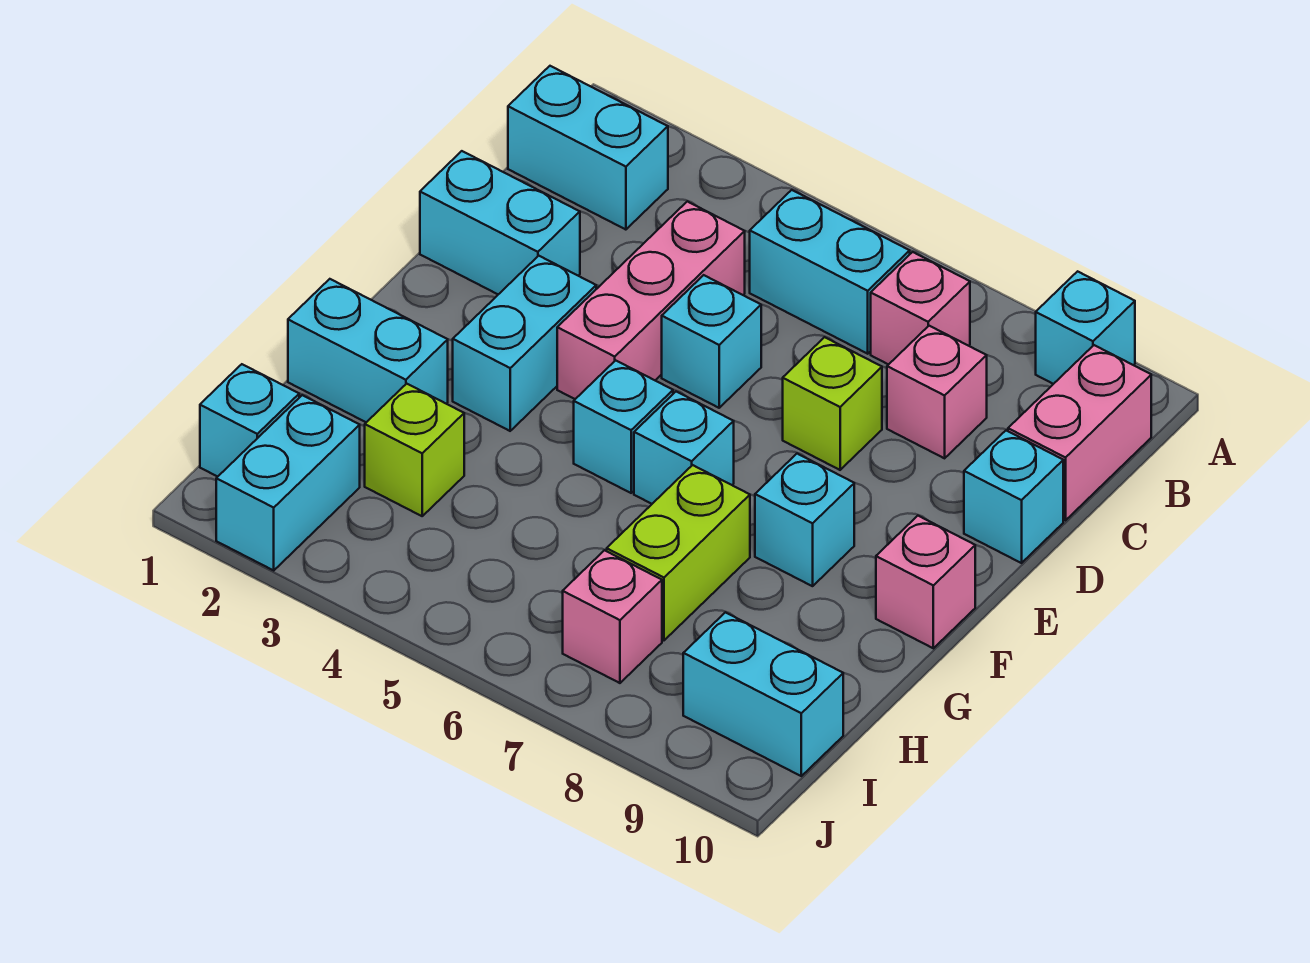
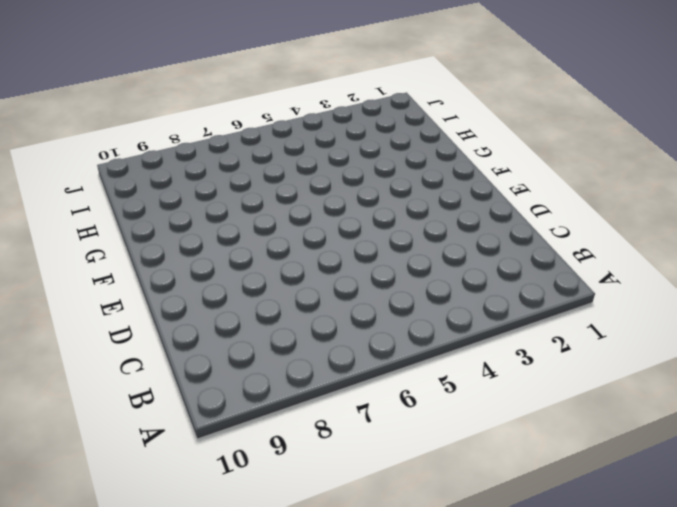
none -> cyan brick A9 level 1
none -> cyan brick B1:B2 level 1
none -> cyan brick B5:B6 level 1

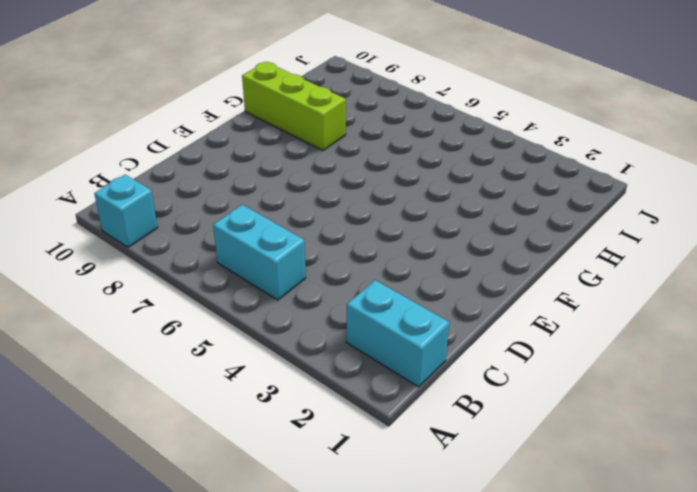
lime brick G8:G10 level 1 -> none
none -> pink brick B7 level 1
none -> pink brick B10:C10 level 1
none -> pink brick C4:E4 level 1

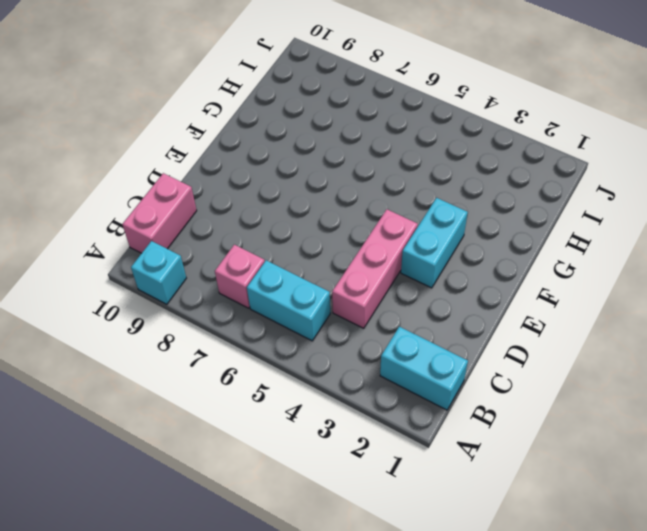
none -> pink brick C8 level 1
none -> cyan brick D1:D2 level 1
none -> cyan brick D5 level 1

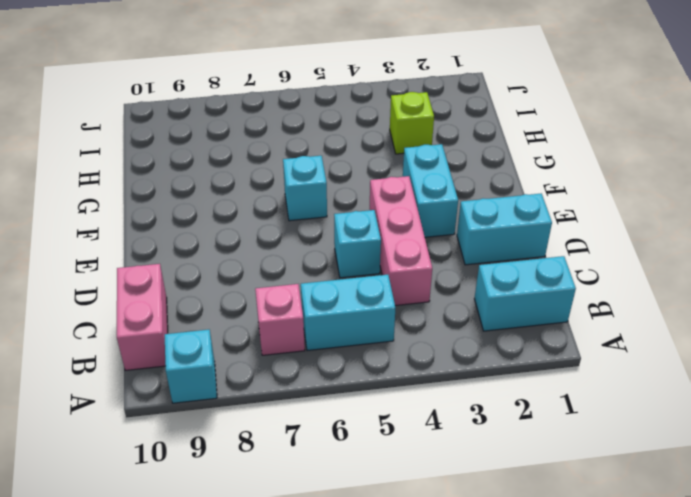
none -> pink brick C8 level 1
none -> lime brick D7 level 1
none -> cyan brick D10 level 1

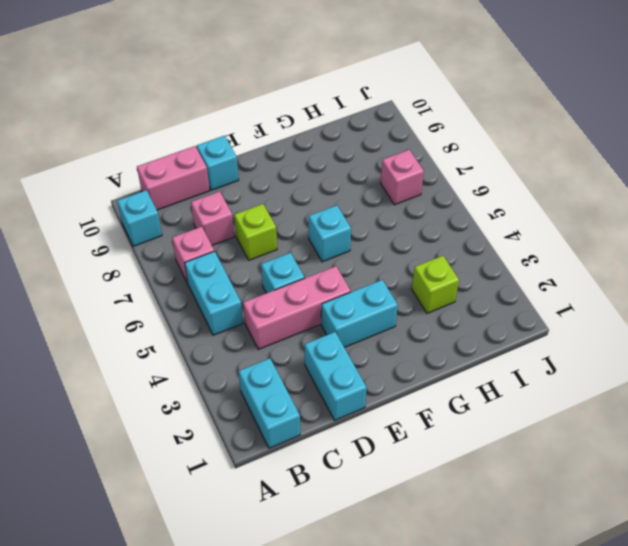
none -> cyan brick F5 level 1
none -> cyan brick F8 level 1
none -> pink brick F10 level 1

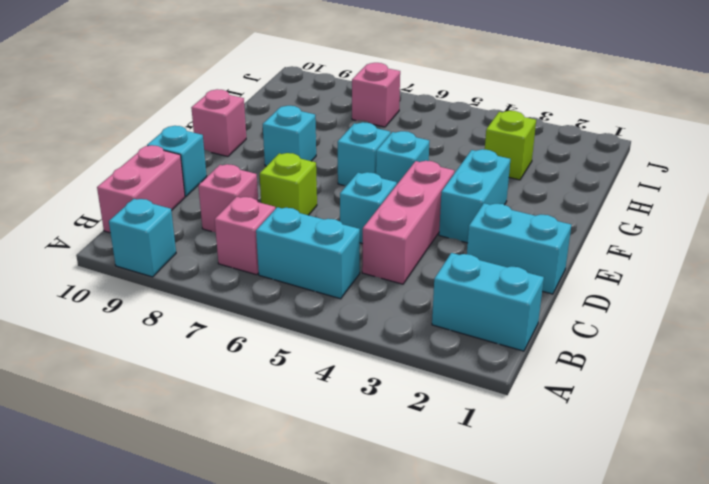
none -> cyan brick G1:G2 level 1
none -> lime brick G7:H7 level 1
none -> cyan brick I1 level 1

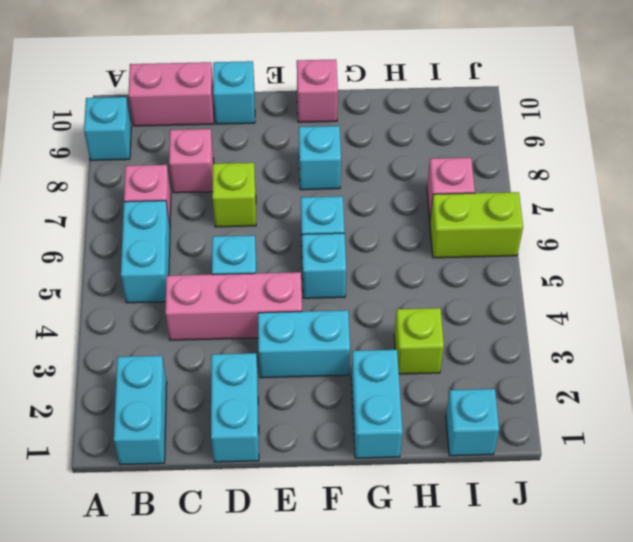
lime brick I6:J6 level 1 -> lime brick G7:H7 level 1
none -> cyan brick I2:J2 level 1
none -> cyan brick I9:I10 level 1

